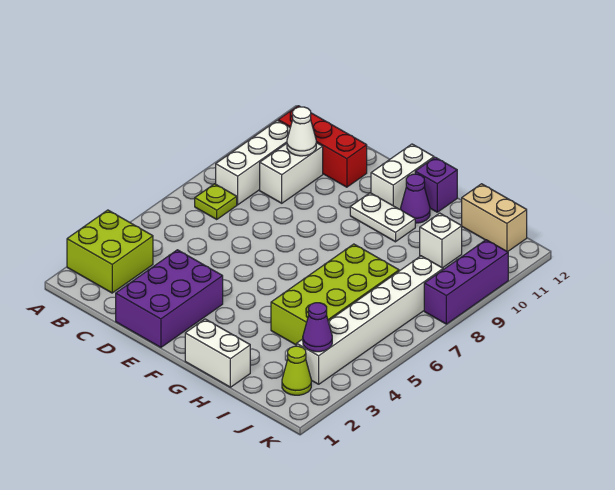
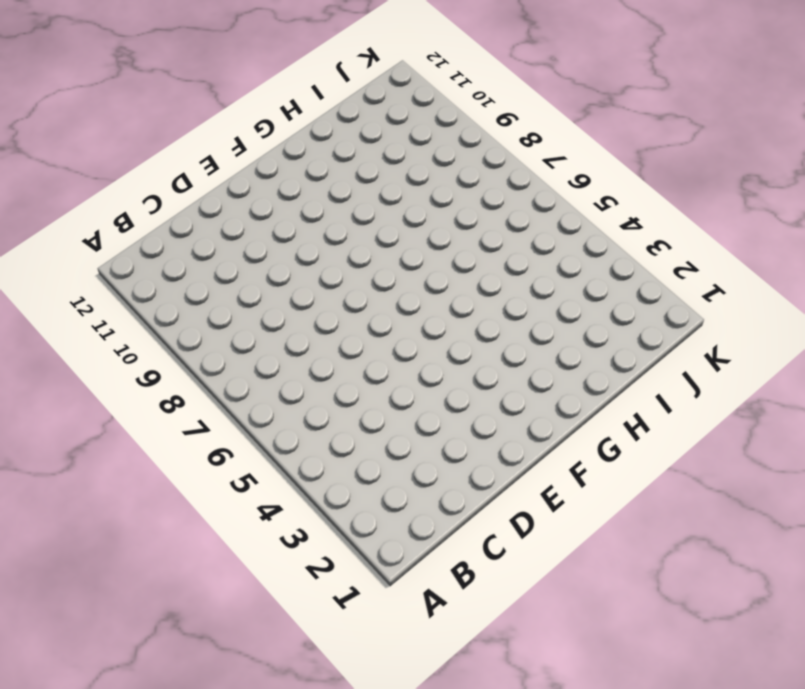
none -> lime brick A2:B3 level 1
none -> lime plate B7 level 1
none -> white brick B8:B10 level 1

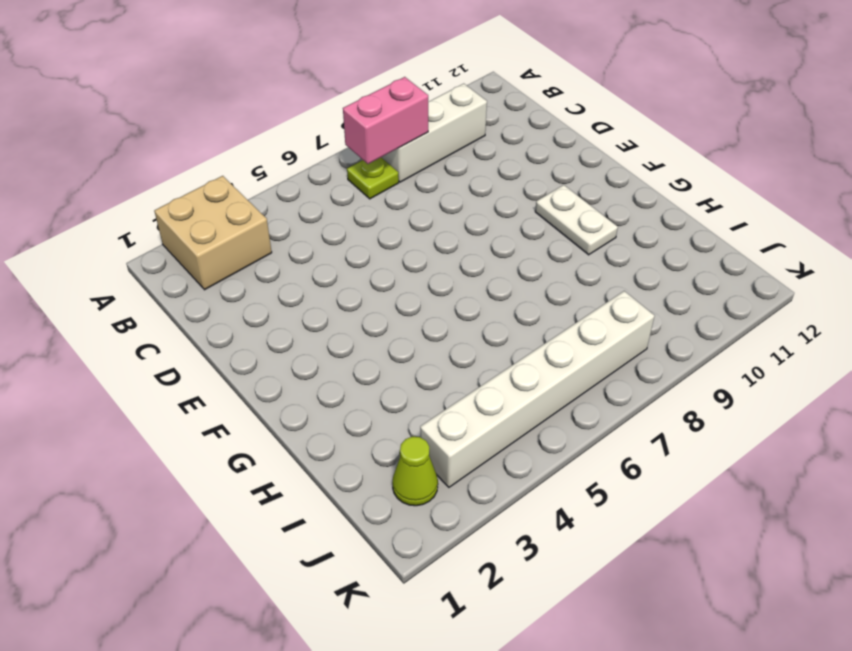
tan brick A2:B3 level 1 -> lime brick A2:B3 level 1
pink brick B7:B8 level 2 -> none
none -> red brick B11:D11 level 1
none -> white brick C9:C10 level 1
none -> purple brick D1:E3 level 1

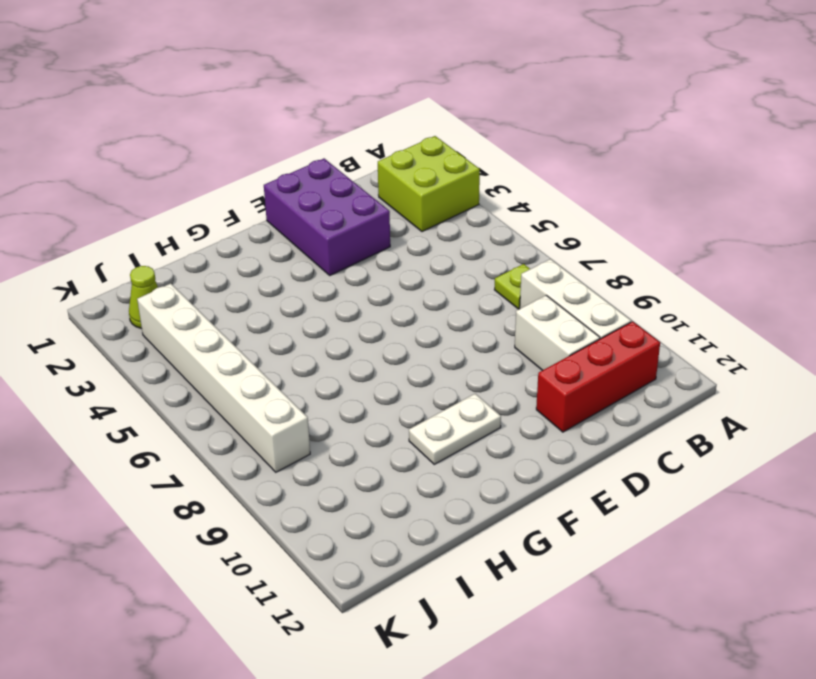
none -> white brick F11:F12 level 1
none -> white brick G1:H1 level 1
none -> purple cone G11 level 1

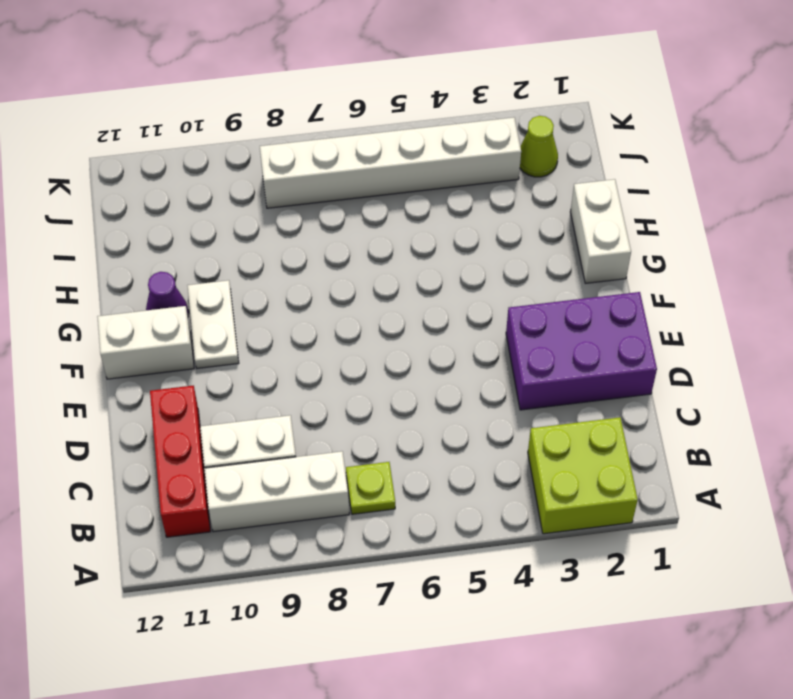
none -> purple brick G12 level 1
none -> lime brick H4:I7 level 1
none -> white brick I10 level 1

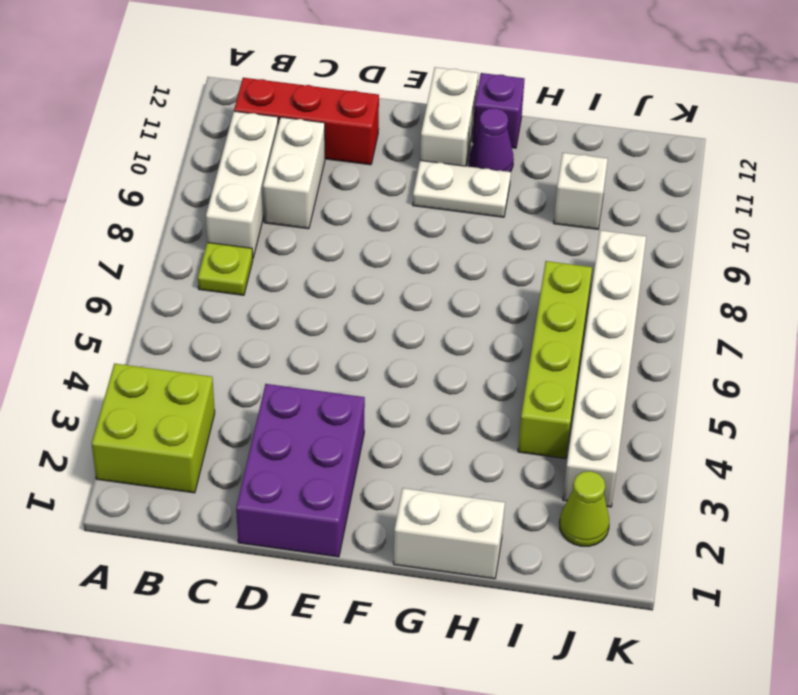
lime brick I4:I7 level 1 -> lime brick H4:I7 level 1
none -> tan brick I12:J12 level 1
none -> purple brick K8:K10 level 1
none -> white cone C10 level 2

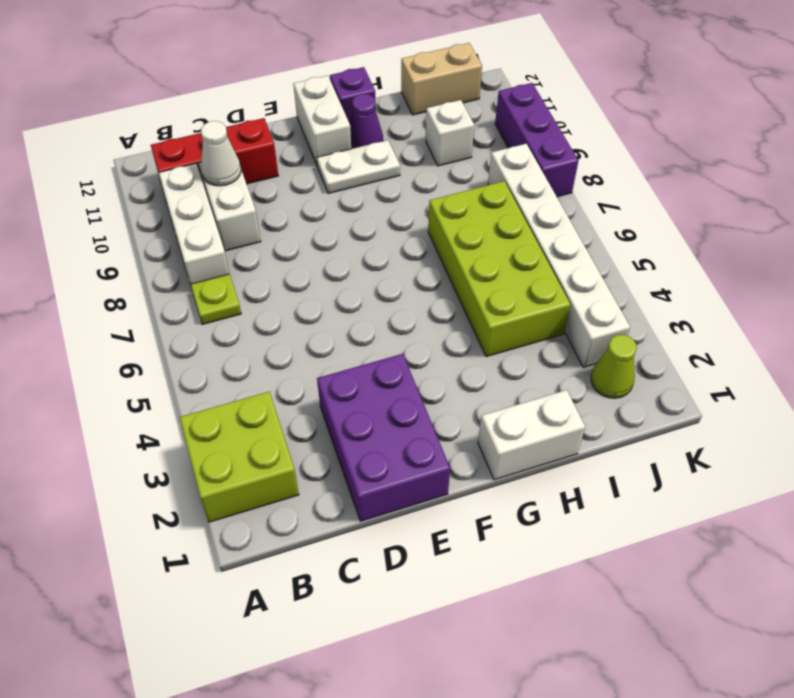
none -> purple cone J3 level 2

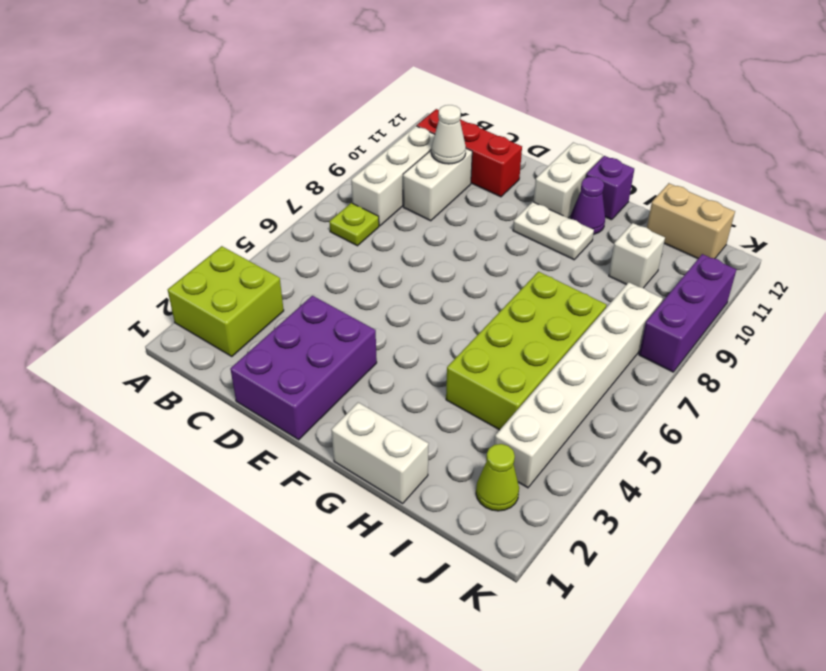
none -> purple cone J3 level 2

